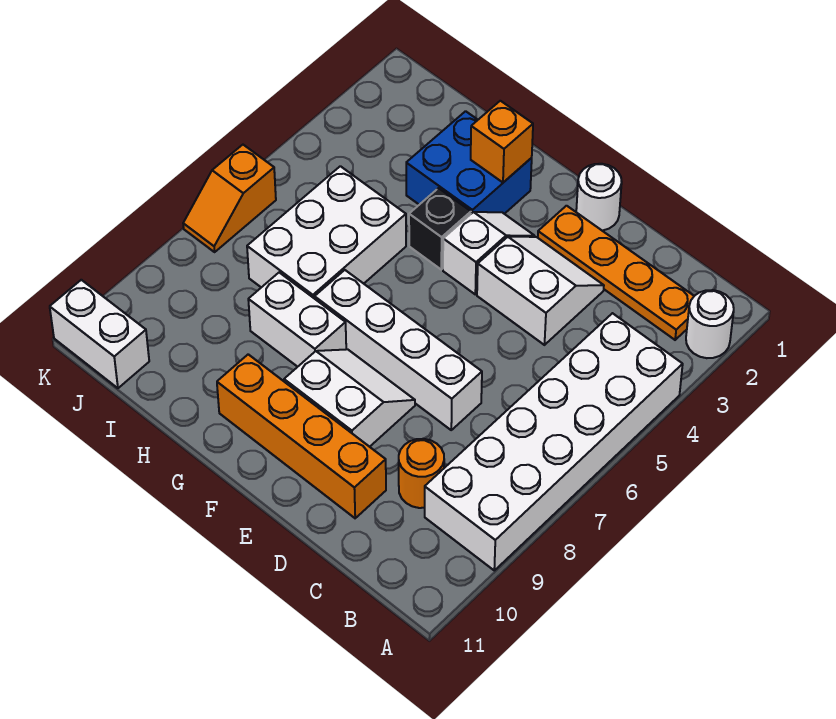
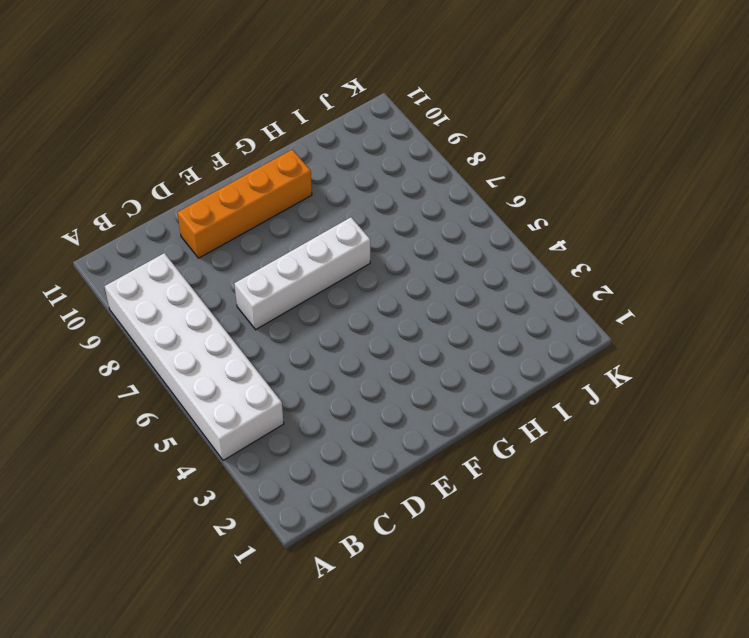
none -> white round brick A2 level 1
none -> orange plate B2:E2 level 1
none -> orange round brick C9 level 1

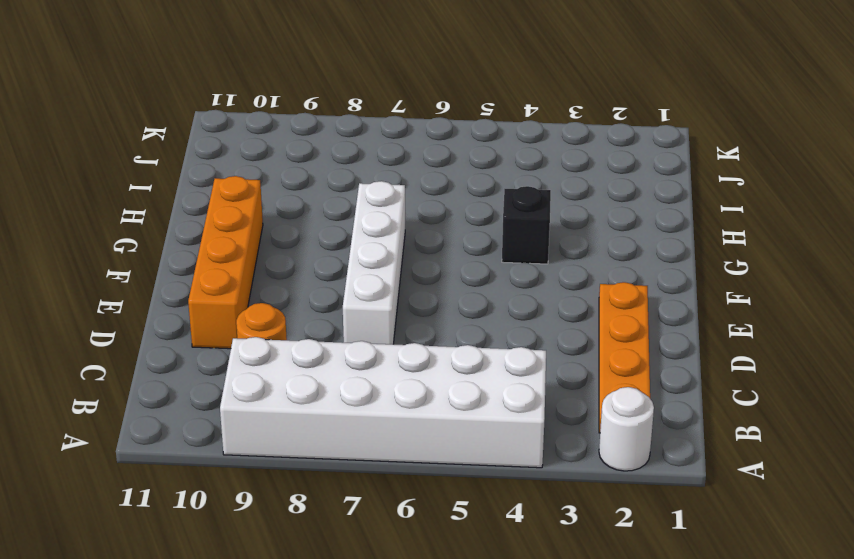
none -> white slope D3:E4 level 1 top 4
none -> white round brick E1 level 1
none -> white slope E8:F9 level 1 top 9

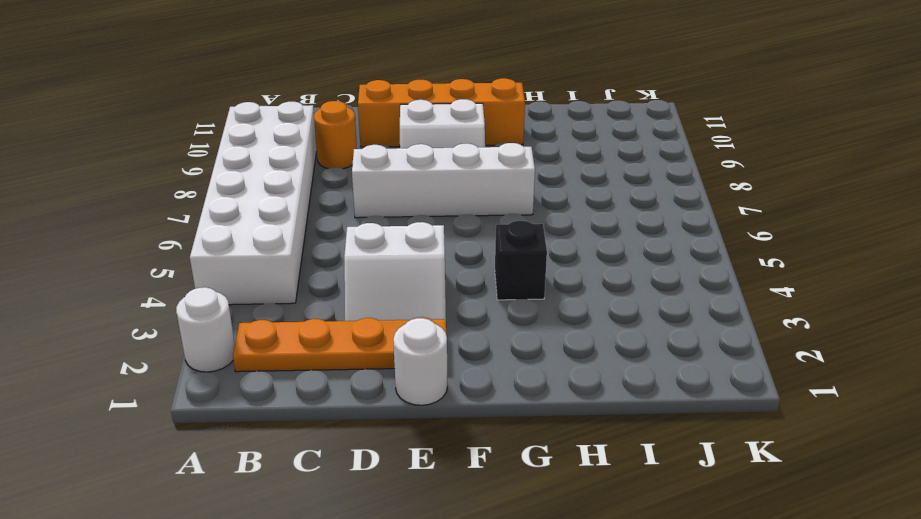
none -> white slope F3:F4 level 1 top 4
none -> blue brick G2:H3 level 1
none -> white brick G8:H8 level 1

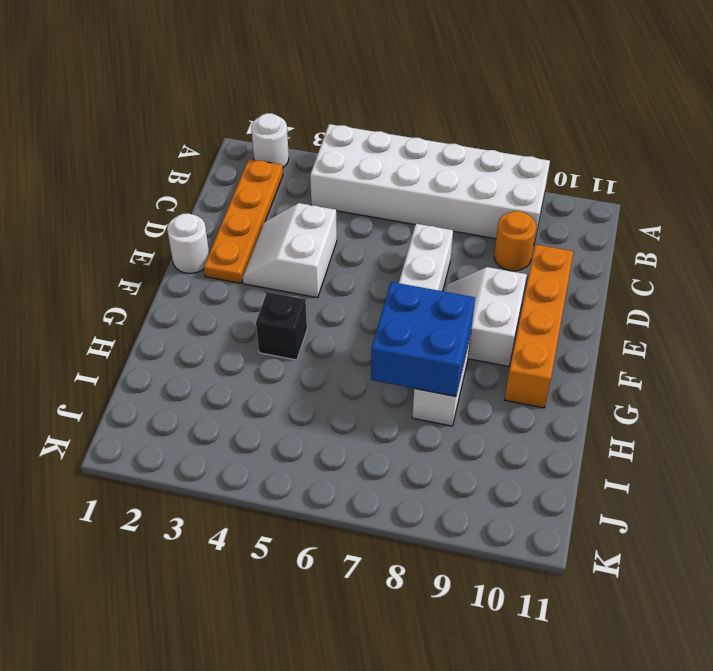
blue brick G7:H8 level 2 -> blue brick G2:H3 level 1
none -> white slope F3:F4 level 1 top 4
none -> white brick H5:I7 level 1
none -> white brick J11:K11 level 1

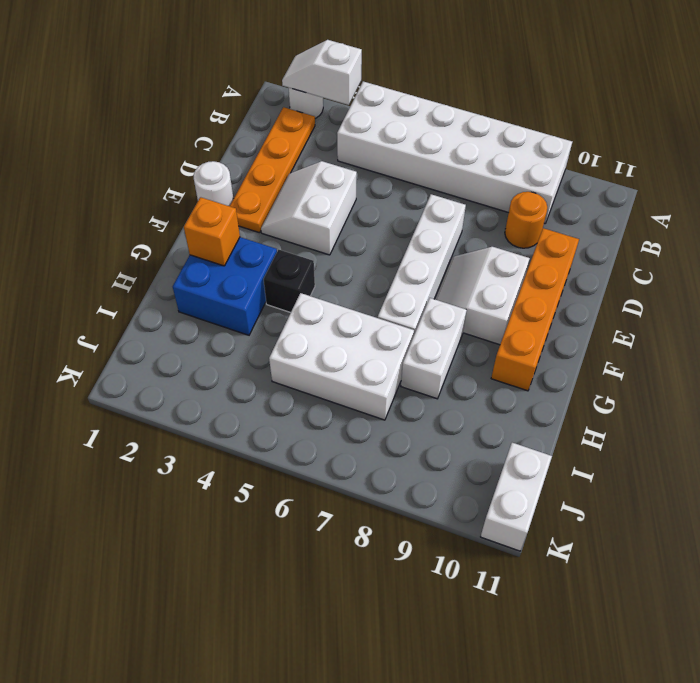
white slope A2:A3 level 2 top 3 -> white slope F3:F4 level 1 top 4
none -> orange slope K6:K7 level 1 top 6

